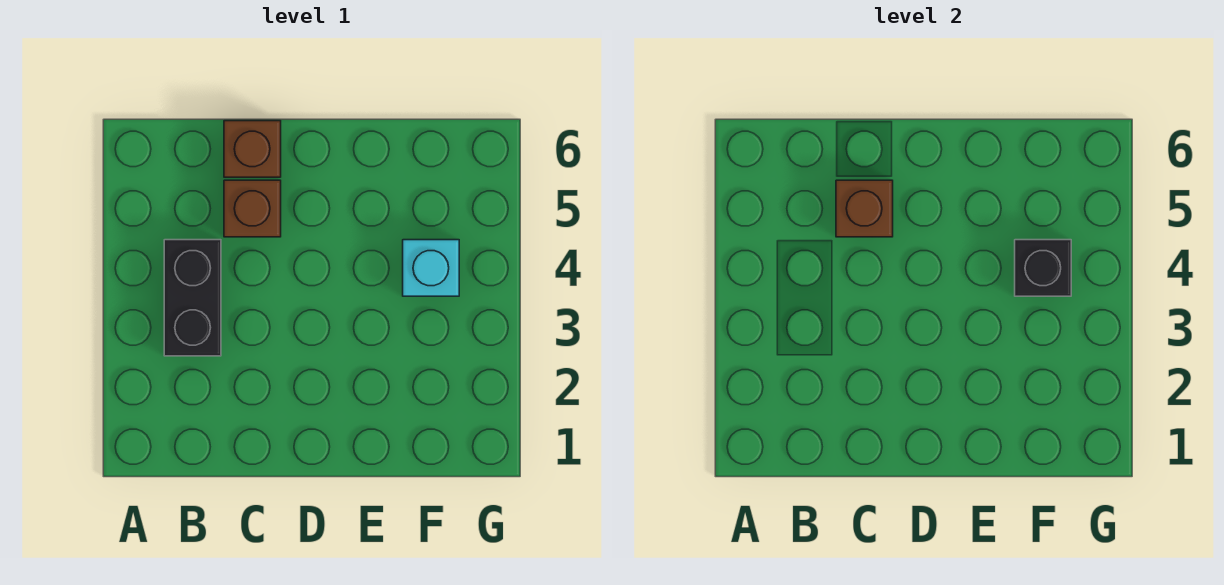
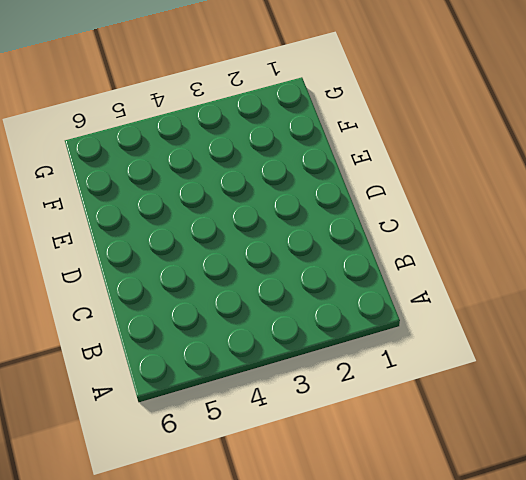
none -> black brick B3:B4 level 1
none -> brown brick C5 level 1

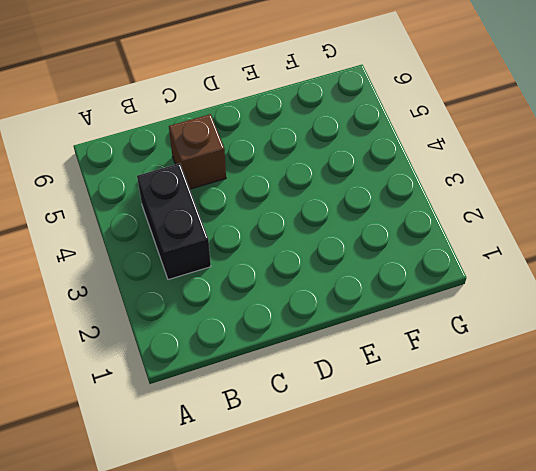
none -> brown brick C6 level 1
none -> cyan brick F4 level 1

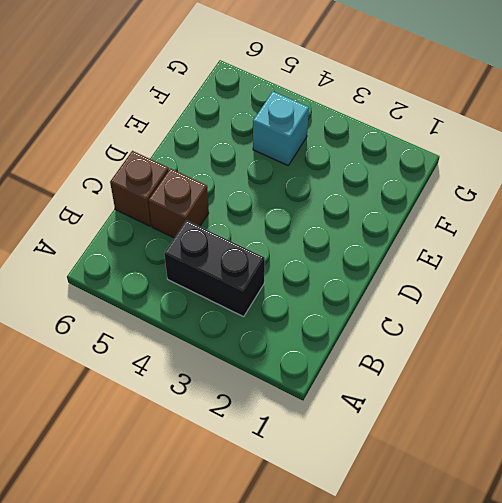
none -> brown brick C5 level 2
none -> black brick F4 level 2

